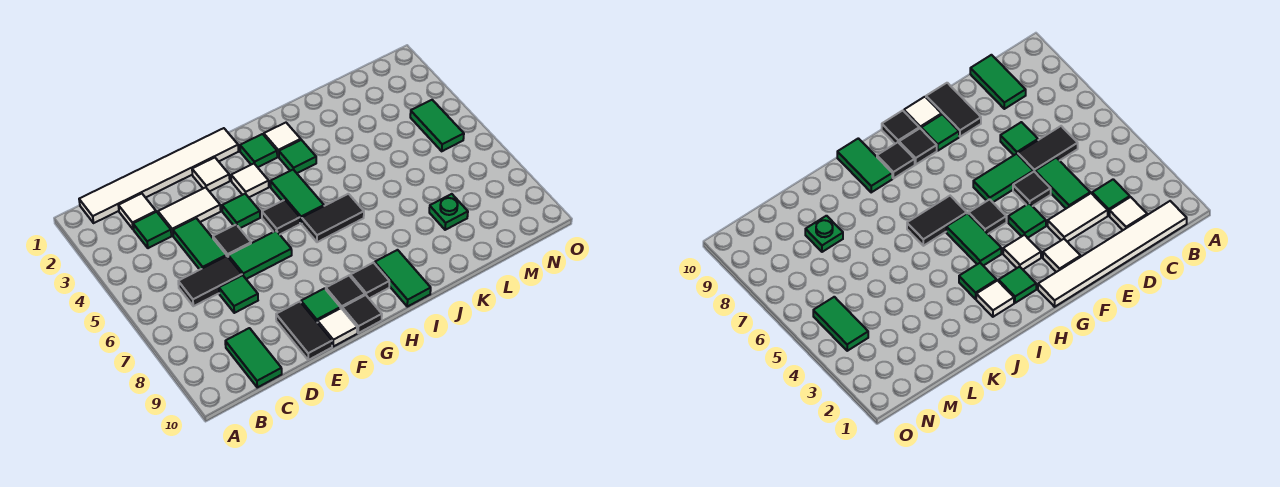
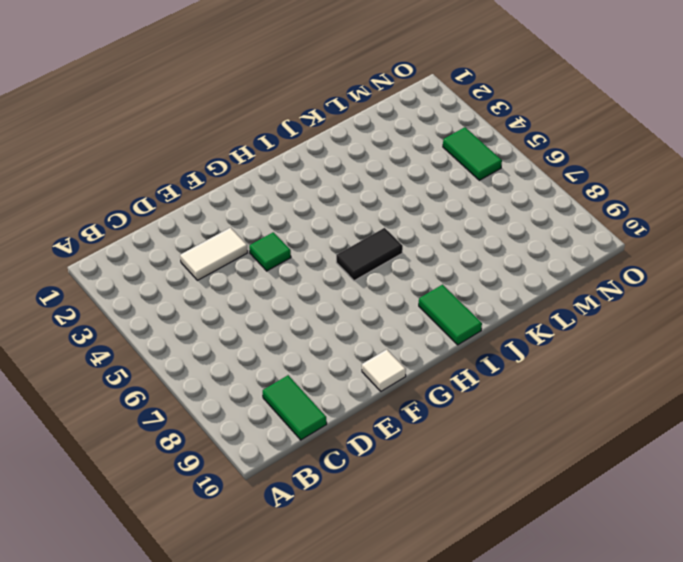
none -> white tile B1:G1 level 1
none -> white tile C2 level 1
none -> green tile C3 level 1

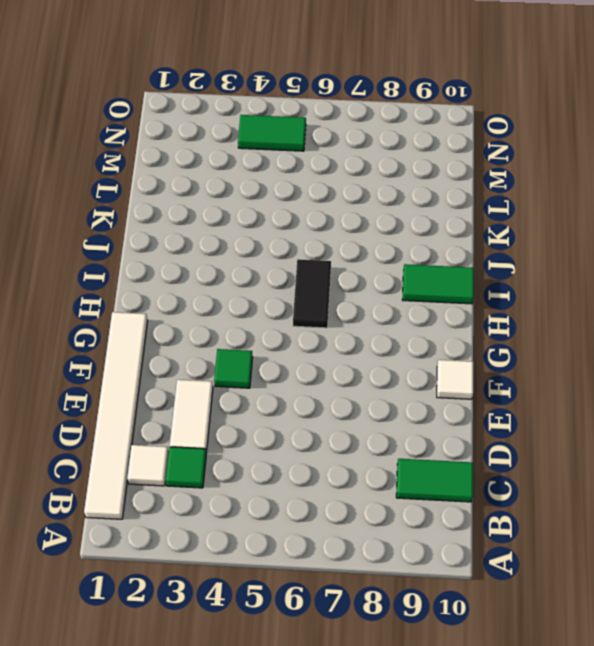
none -> black tile C6:D6 level 1
none -> green tile D4:D5 level 1
none -> green tile D7 level 1

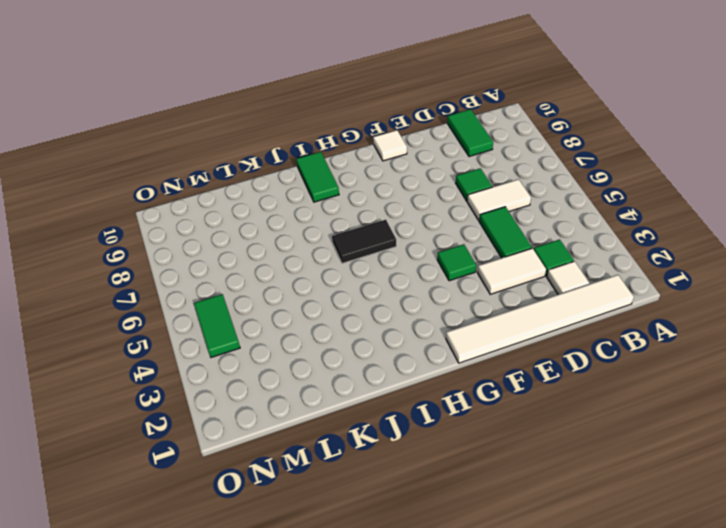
white tile C6:D6 level 1 -> black tile C6:D6 level 1
none -> black tile E5 level 1
none -> green tile E6:F6 level 1
none -> black tile E9:E10 level 1

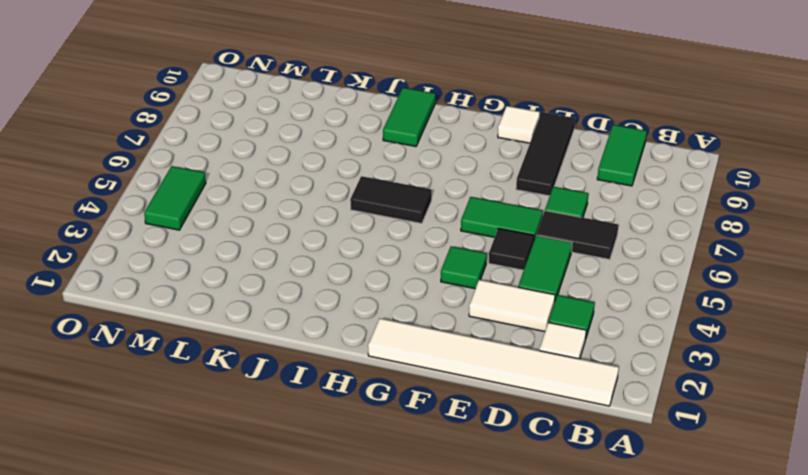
black tile E8:E10 level 1 -> black tile E9:E10 level 1
none -> white tile F2 level 1
none -> green tile F9 level 1
none -> white tile G3 level 1

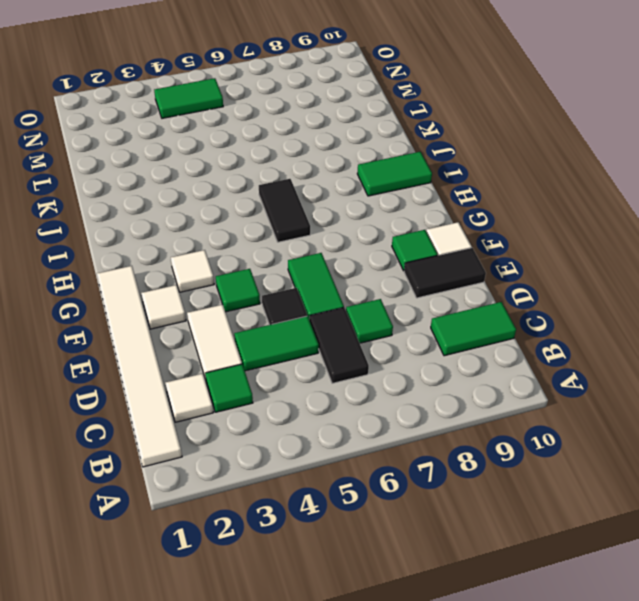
none -> black tile G5 level 1
none -> black tile G9 level 1
none -> black tile G10 level 1

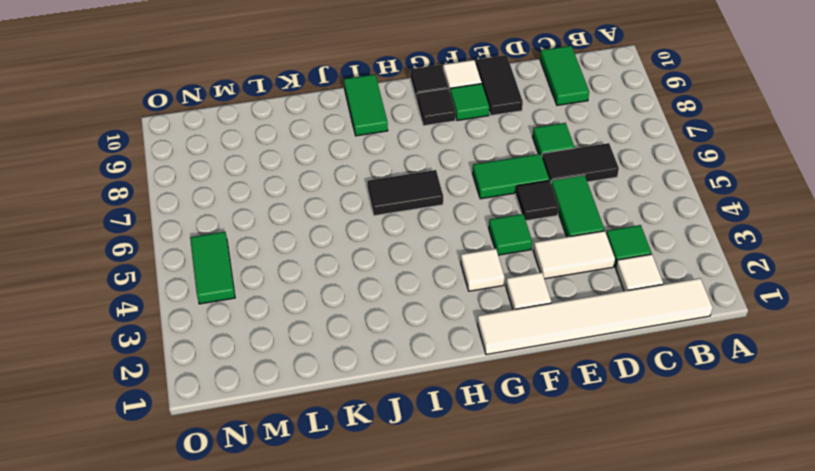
none -> black tile G5 level 1
none -> green tile H2 level 1
none -> green tile H4:H5 level 1

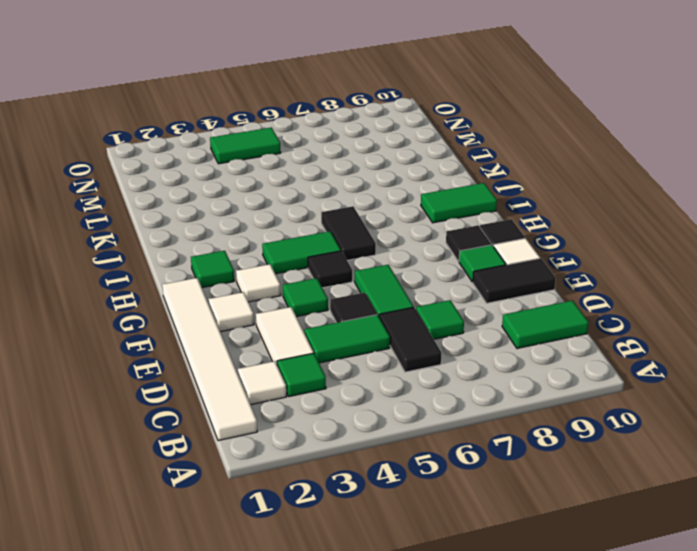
none -> black tile H9 level 1
none -> white tile I2 level 1
none -> green tile I3 level 1

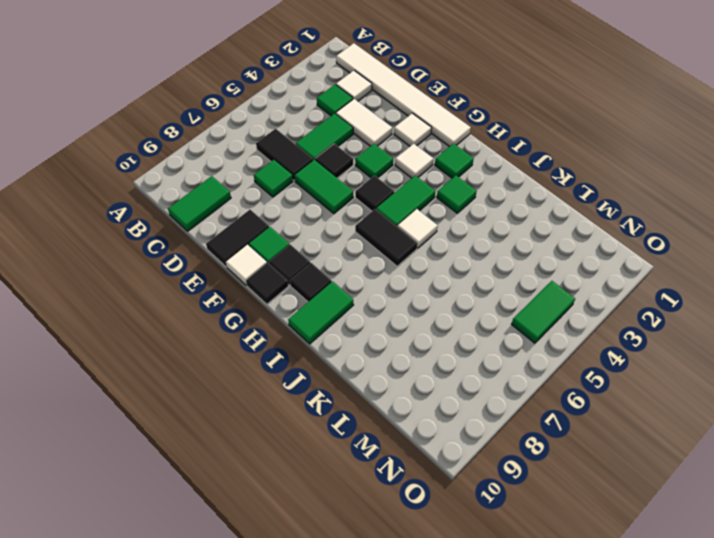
white tile I5 level 1 -> white tile I2 level 1
none -> green plate L8 level 1

